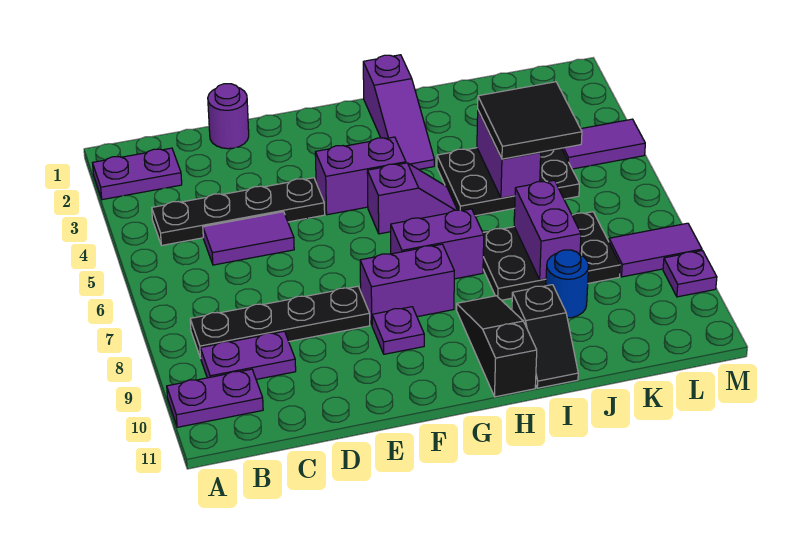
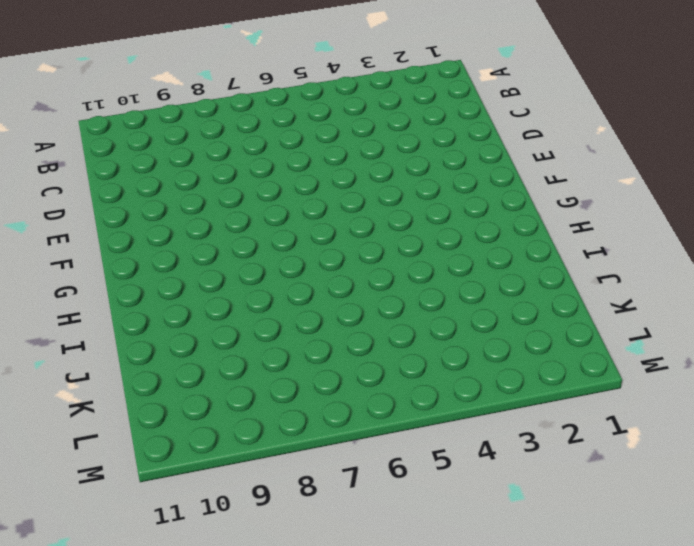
none -> purple plate A2:B2 level 1
none -> purple plate A10:B10 level 1
none -> black plate B4:E4 level 1

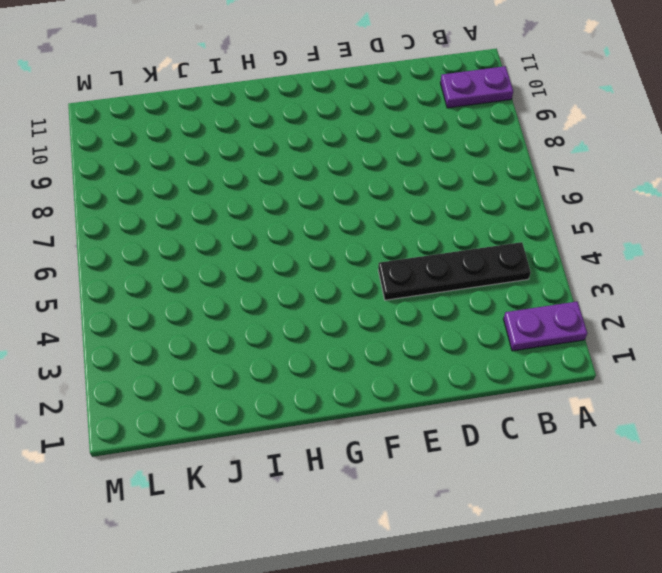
none -> black plate B8:E8 level 1
none -> purple plate B9:C9 level 1
none -> purple tile C5:D5 level 1

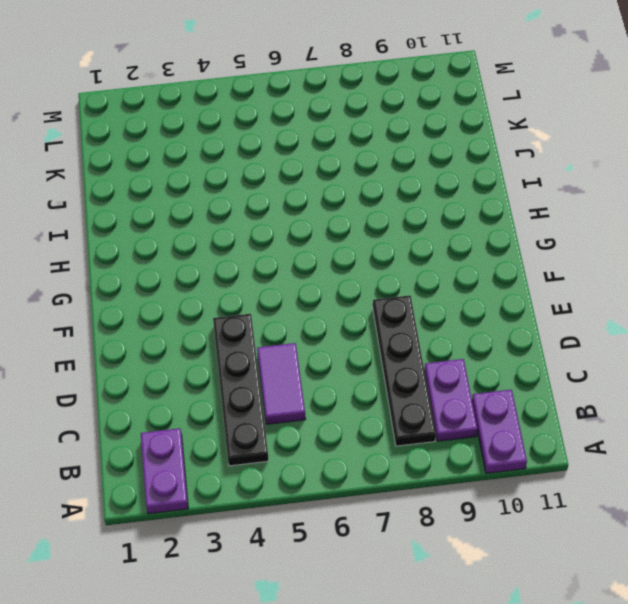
none -> purple round brick D1 level 1
none -> purple brick F4:G4 level 1
none -> purple brick F8:G8 level 1

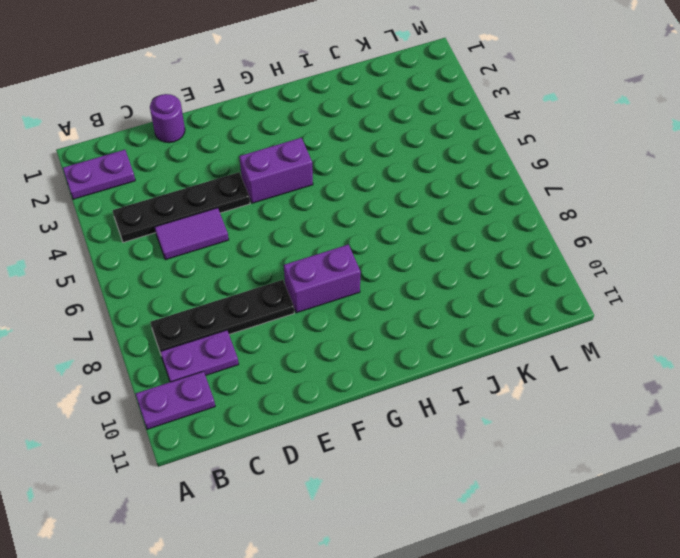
none -> purple plate F9 level 1
none -> purple slope G5:H5 level 1 top G
none -> purple brick G7:H7 level 1

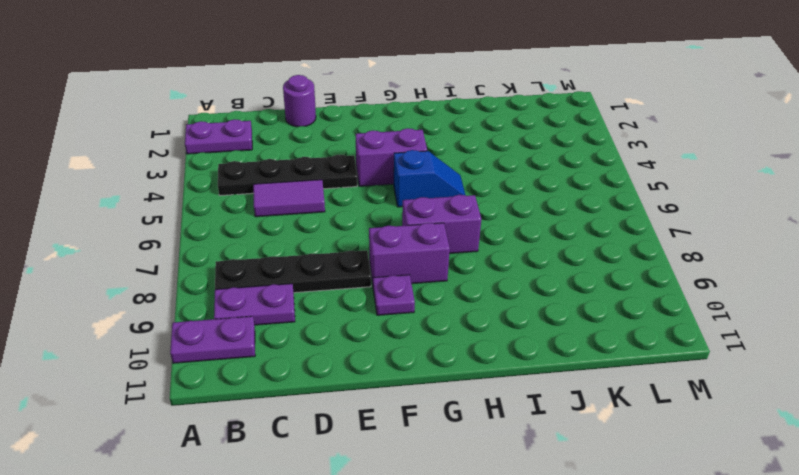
blue slope G5:H5 level 1 top G -> purple slope G5:H5 level 1 top G
none -> purple slope H1:H3 level 1 top 1
none -> black slope H9:H11 level 1 top 11
none -> black plate I4:K5 level 1

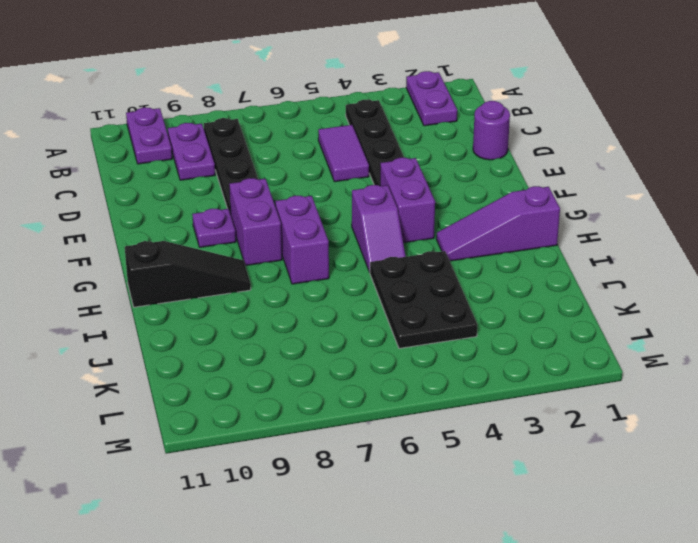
none -> black plate I7:K8 level 1
none -> black slope I10:I11 level 1 top 10
none -> blue round brick J9 level 1

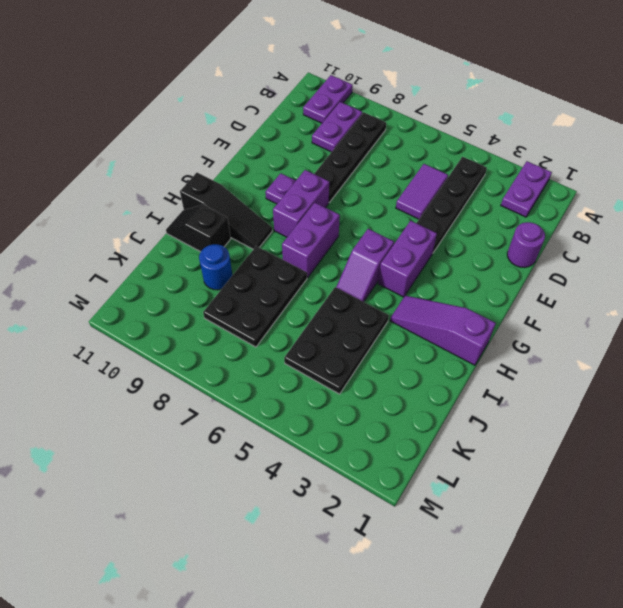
none -> purple tile L4:M4 level 1
none -> purple tile L8:M8 level 1
none -> purple plate M9 level 1

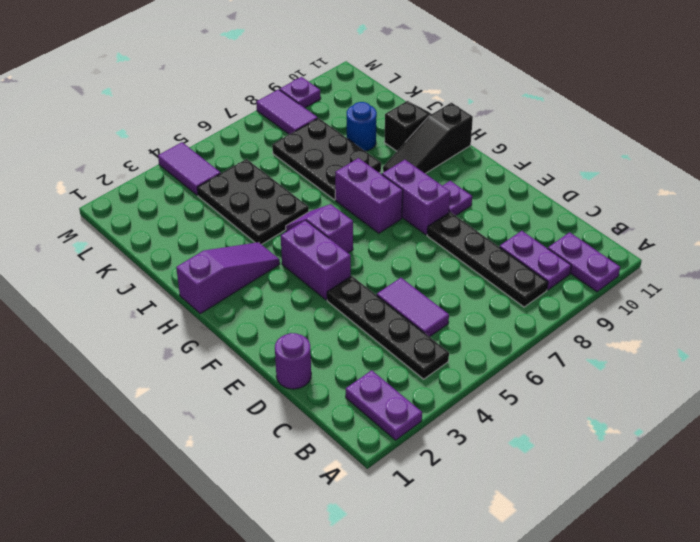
none -> purple brick J4:J5 level 2
none -> purple brick J7:J8 level 2
none -> black tile J4:K5 level 3

